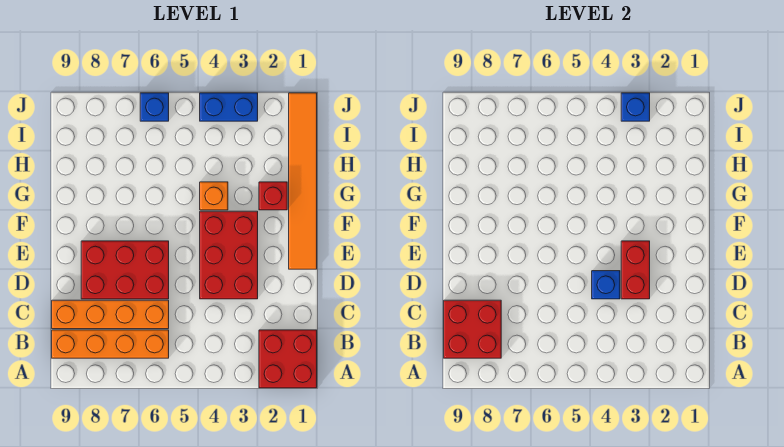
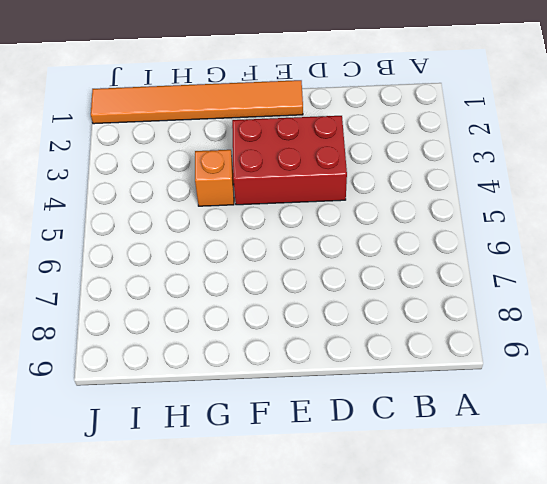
none -> red brick A1:B2 level 1
none -> orange brick B6:B9 level 1
none -> orange brick C6:C9 level 1

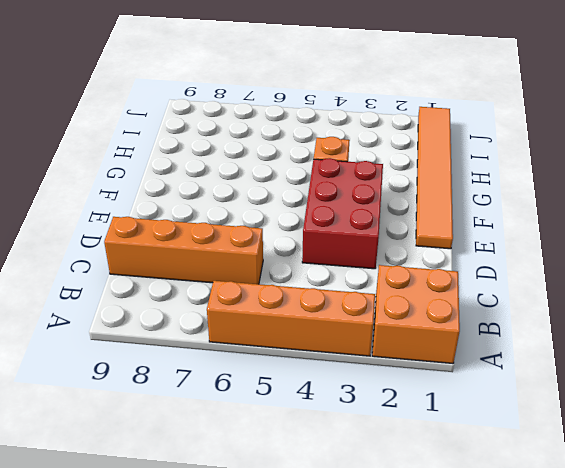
orange brick A1:B2 level 1 -> red brick A1:B2 level 1
orange brick A3:A6 level 1 -> orange brick B6:B9 level 1
none -> red brick D6:E8 level 1
none -> red brick G2 level 1
none -> blue brick J3:J4 level 1

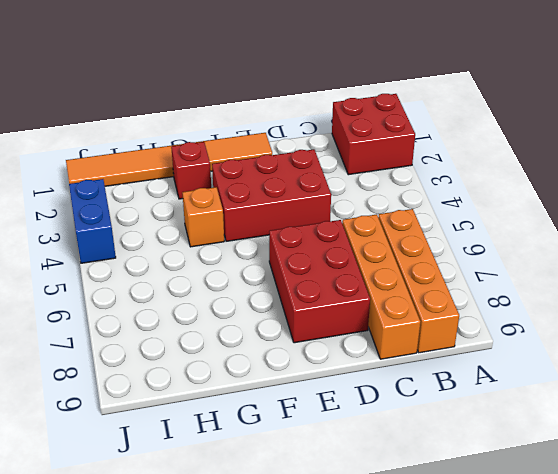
none -> blue brick J6 level 1
none -> red brick B8:C9 level 2
none -> red brick D3:E3 level 2

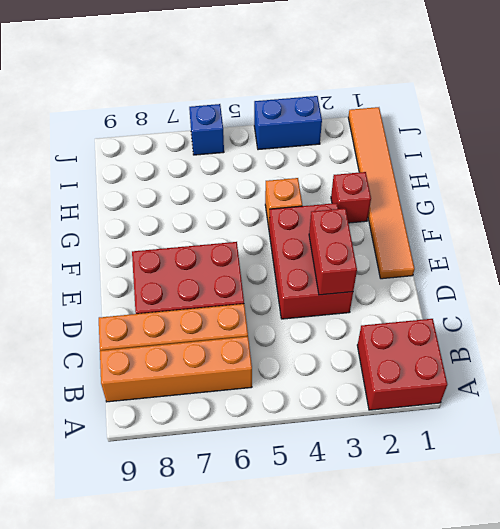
none -> red brick B8:C9 level 2
none -> blue brick D4 level 2
none -> blue brick J3 level 2

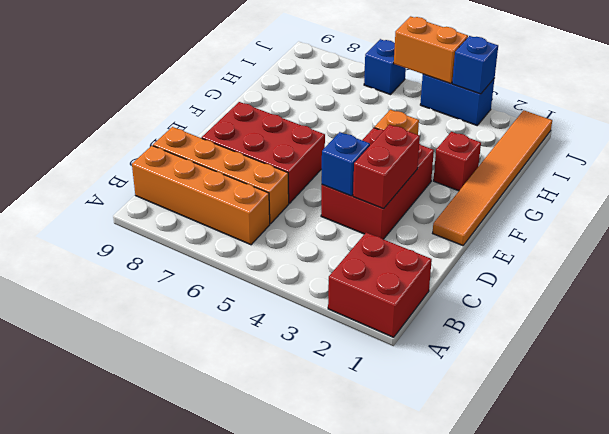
orange brick J4:J5 level 2 -> none
none -> red brick B8:C9 level 2

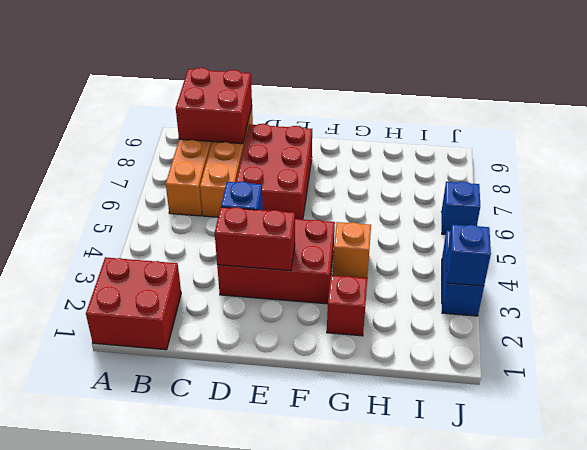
none -> orange tile E1:J1 level 1

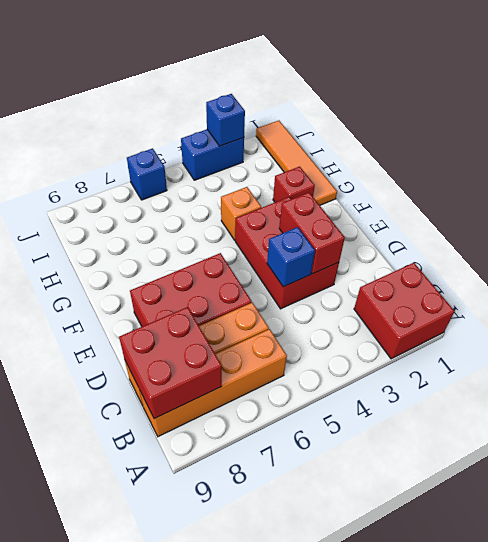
orange tile G1:J1 level 1 -> orange tile E1:J1 level 1

